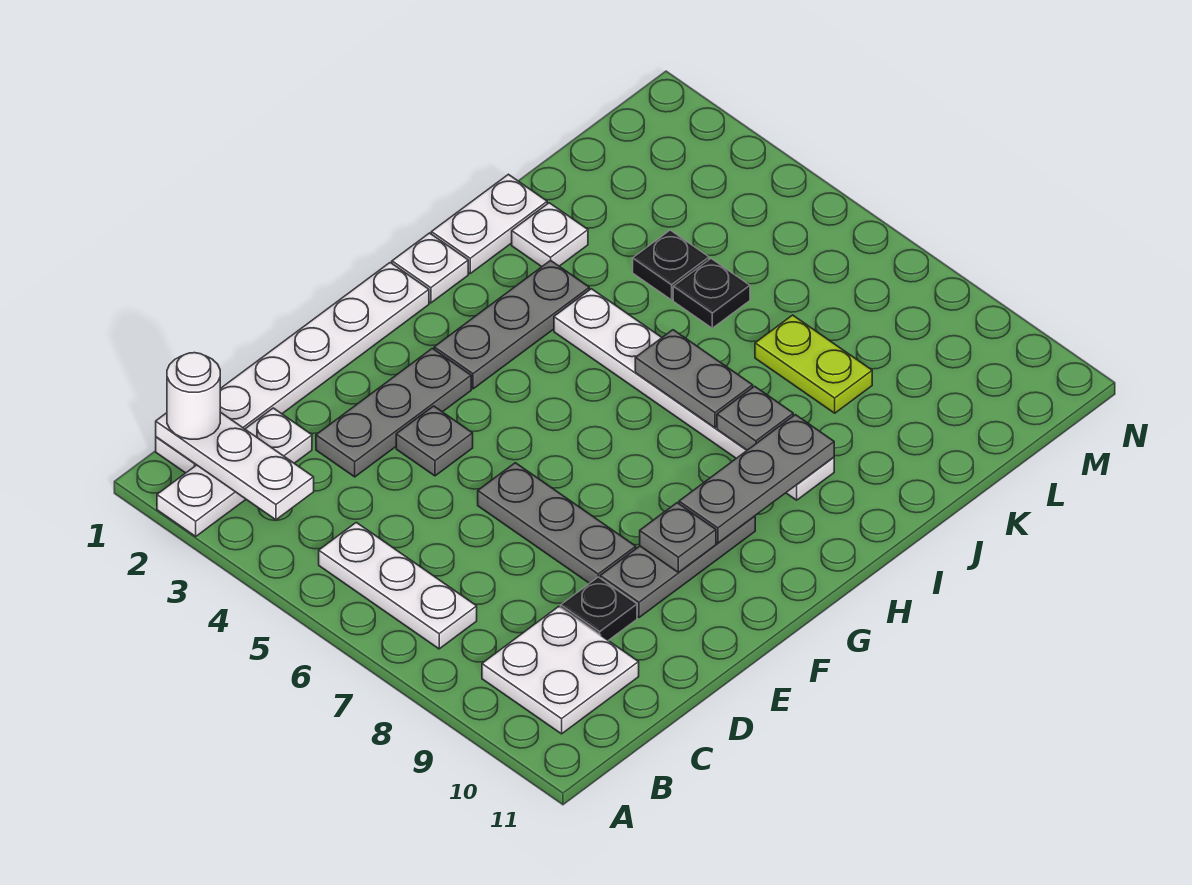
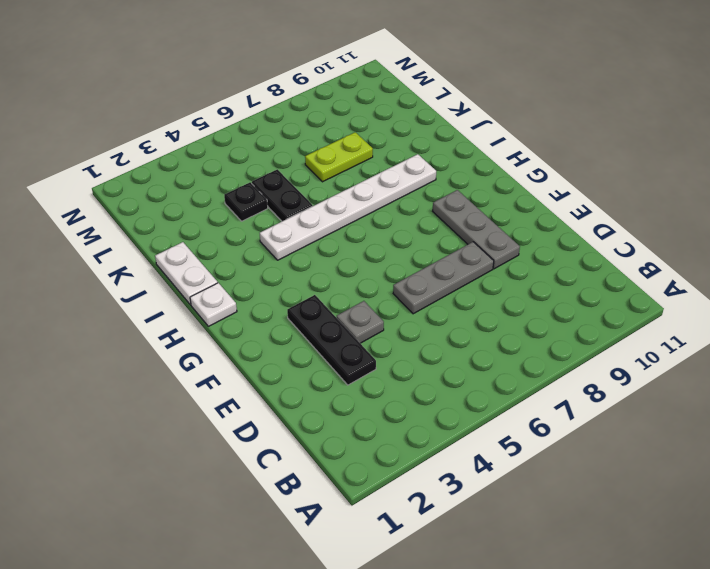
black plate D3:F3 level 1 -> grey plate D3:F3 level 1
black plate J5:K5 level 1 -> black plate K5 level 1
none -> white plate A2:C2 level 1
none -> white plate B1:G1 level 1
none -> white plate B5:B7 level 1

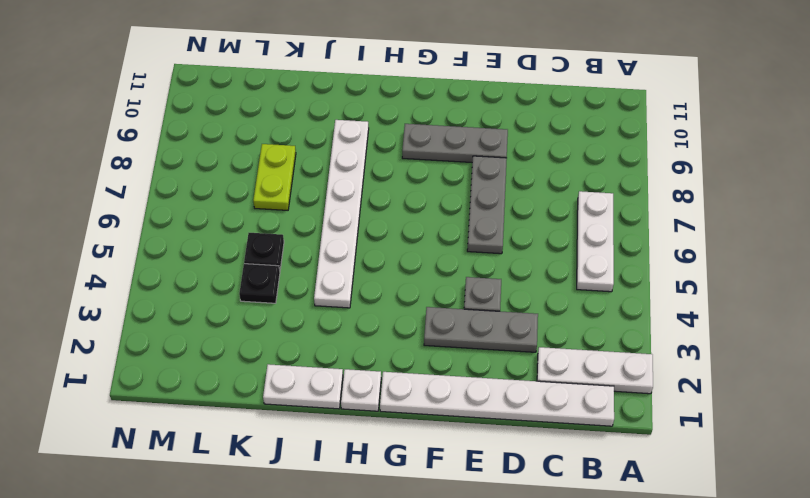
none -> white plate B9:C10 level 1
none -> black plate D9 level 1
none -> grey plate G3:I3 level 1

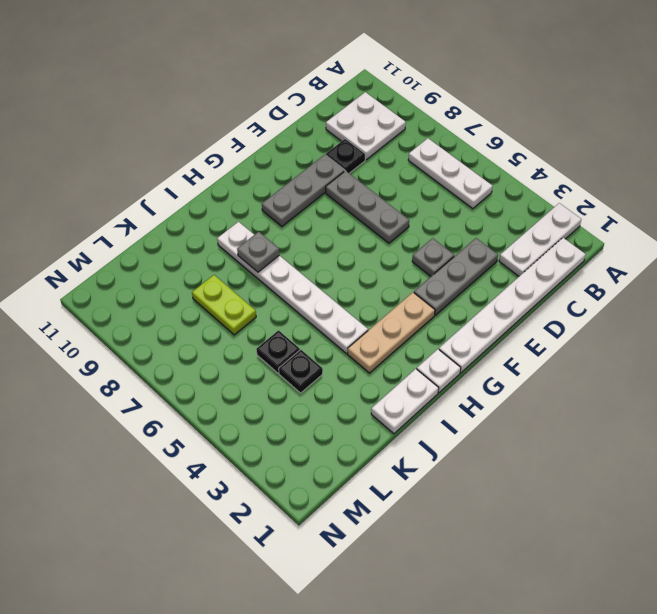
tan plate G3:I3 level 1 -> grey plate G3:I3 level 1
none -> white plate J2 level 1
none -> white plate B1:B3 level 2
none -> grey plate F9 level 2

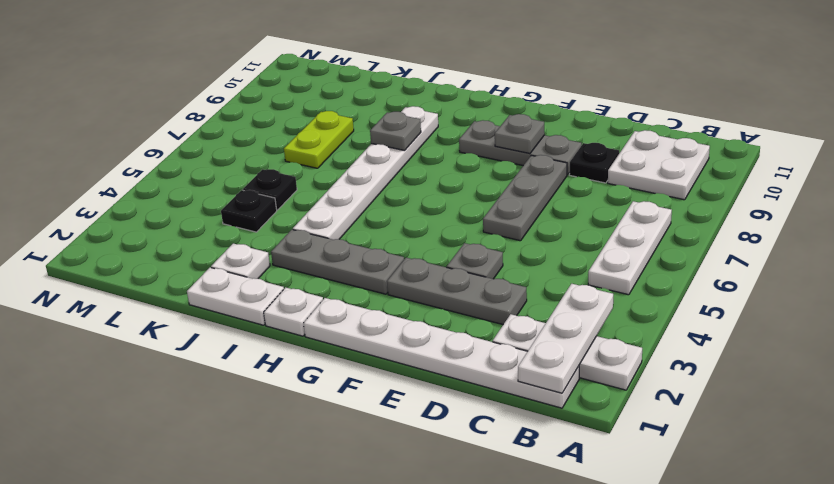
none -> grey plate G9:I9 level 2
none -> grey plate I6:I7 level 2
none -> white round brick B1 level 3

